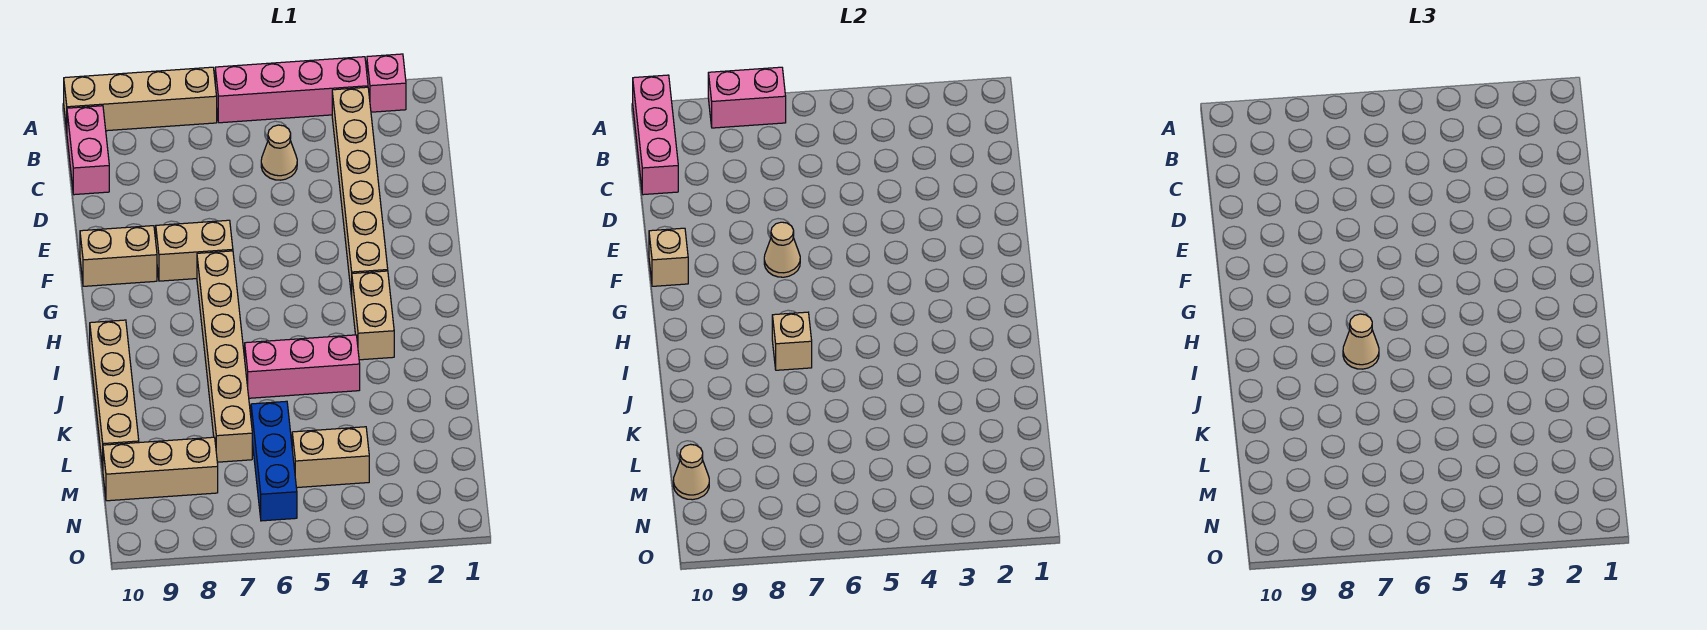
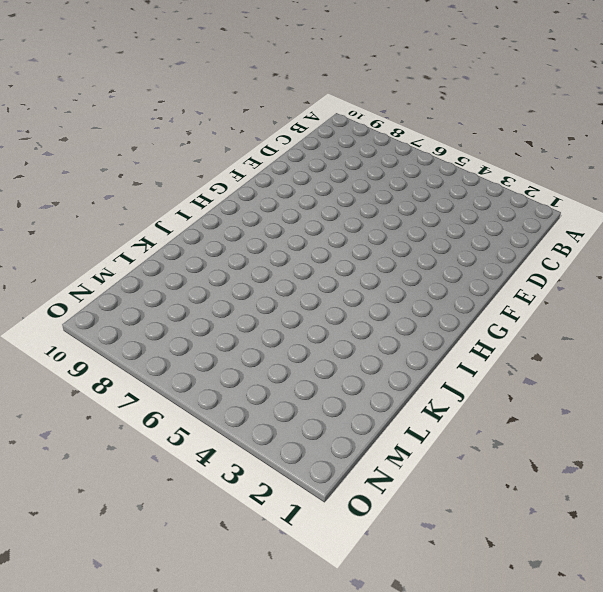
none -> pink brick A2 level 1
none -> pink brick A3:A6 level 1
none -> tan brick A7:A10 level 1

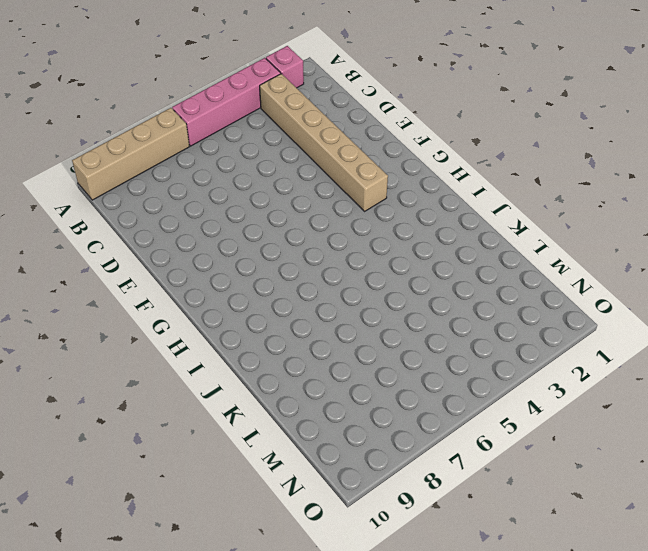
none -> pink brick B10:C10 level 1
none -> tan cone C5 level 1
none -> tan brick F7:F8 level 1

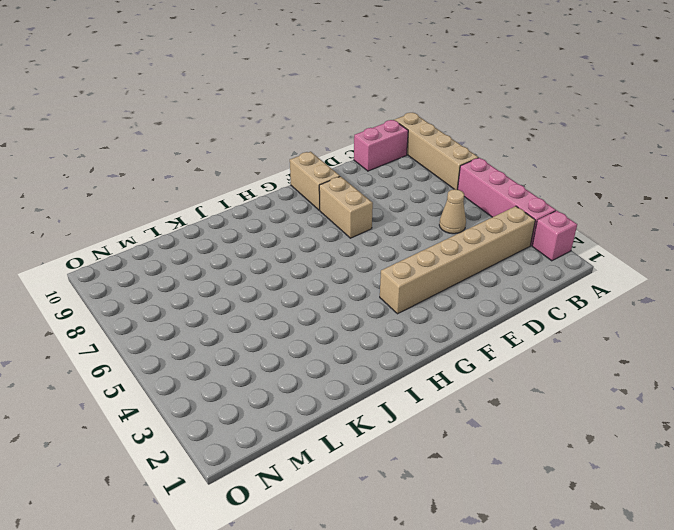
none -> tan brick G7:L7 level 1
none -> tan brick H3:I3 level 1
none -> tan brick I10:L10 level 1

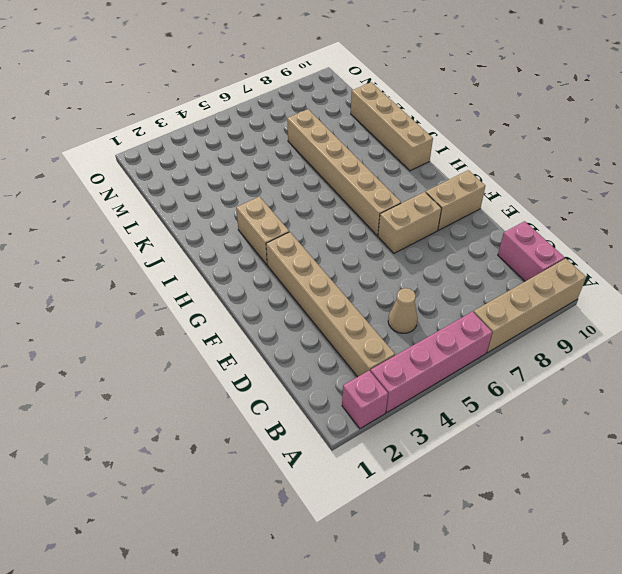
none -> pink brick J4:J6 level 1
none -> blue brick L6:N6 level 1
none -> tan brick M4:M5 level 1

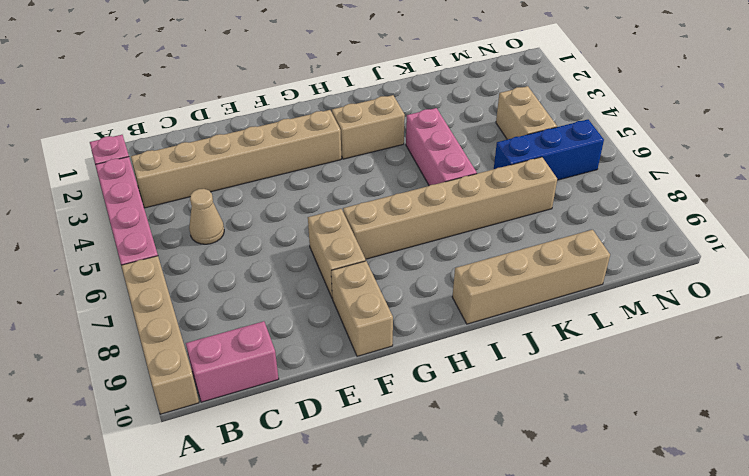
none -> tan brick M8:M10 level 1
none -> pink brick A7:A8 level 2
none -> pink brick A10:C10 level 2

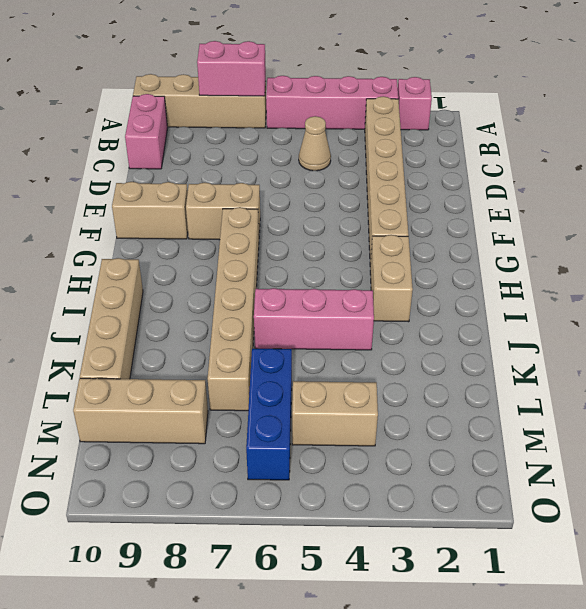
none -> pink brick A10:C10 level 2
none -> tan cone F7 level 2
none -> tan brick F10 level 2

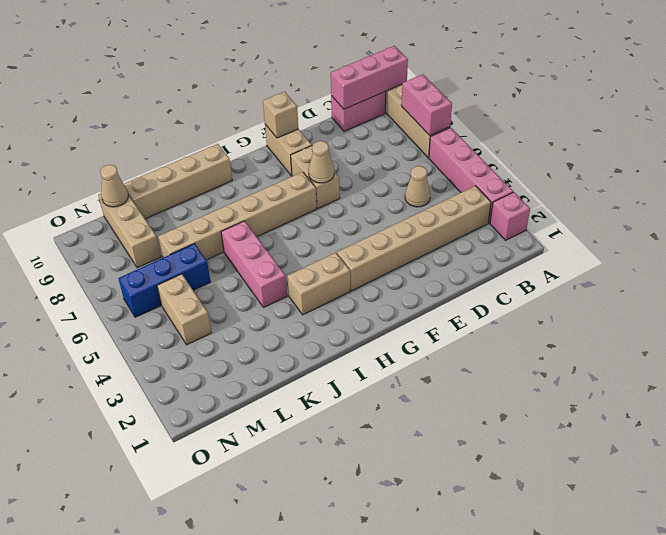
none -> tan brick I7 level 2
none -> tan cone I7 level 3

